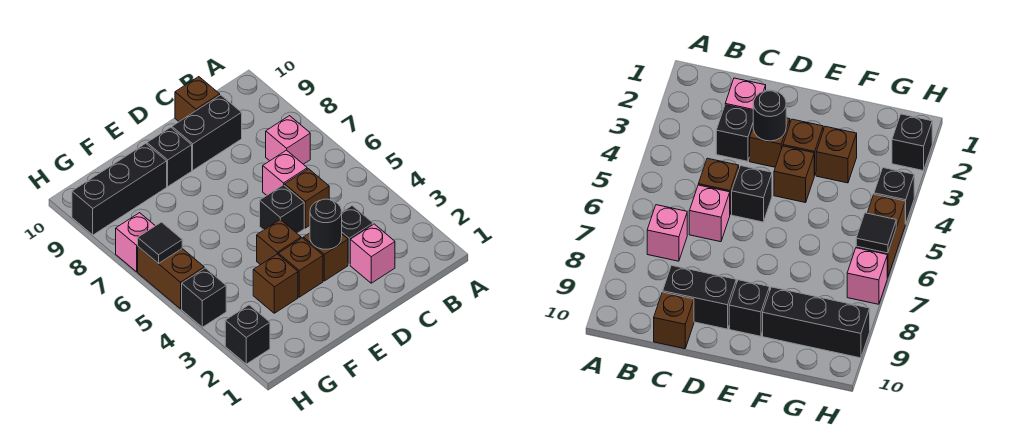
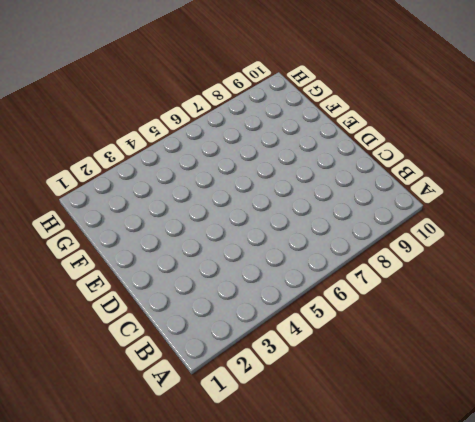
none -> pink brick B7 level 1
none -> pink brick C2 level 1
none -> black brick C3 level 1

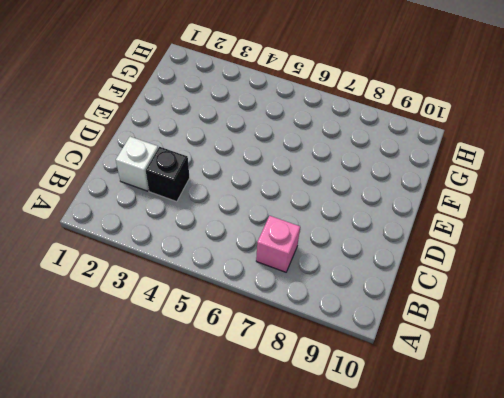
white brick C2 level 1 -> pink brick C2 level 1
none -> brown brick C5 level 1
none -> pink brick C6 level 1
none -> black brick C9:D9 level 1

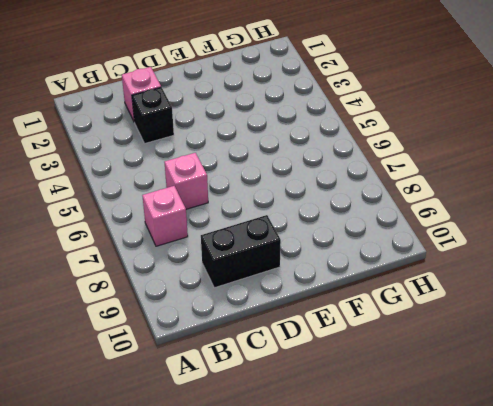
none -> brown brick C5 level 1
none -> brown brick C10 level 1
none -> brown brick D3 level 1

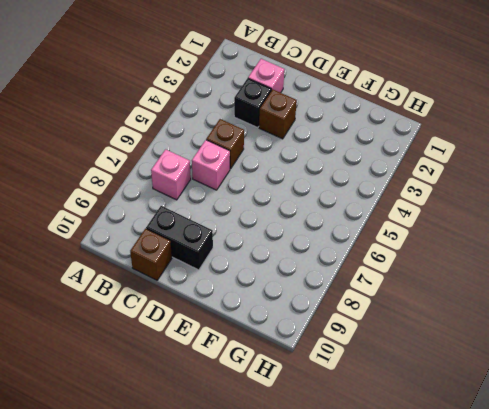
none -> black brick D5 level 1
none -> brown brick E3 level 1
none -> brown brick E4 level 1

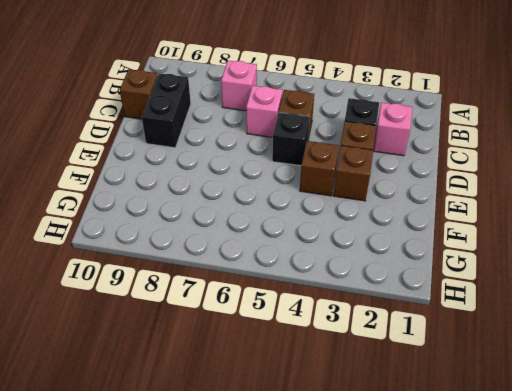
none -> black brick E9 level 1
none -> brown brick F3 level 1
none -> black brick F9:H9 level 1

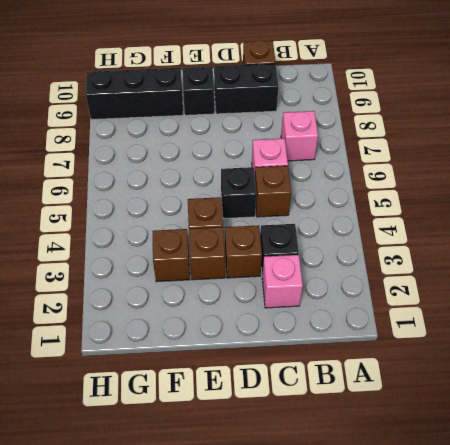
none -> black brick H2 level 1
none -> black brick H4 level 1
none -> brown brick H5:H6 level 1

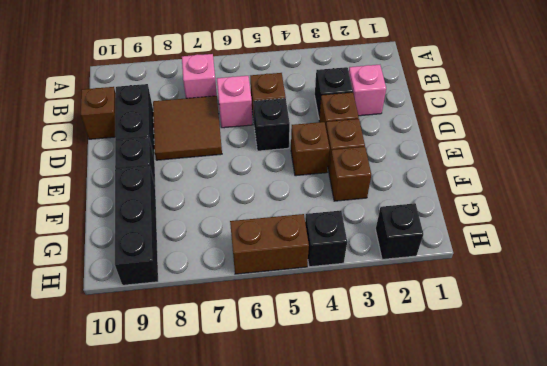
brown tile C7:D8 level 1 -> none
none -> pink brick H7 level 1
none -> black round brick D3 level 2
none -> black tile H6 level 2

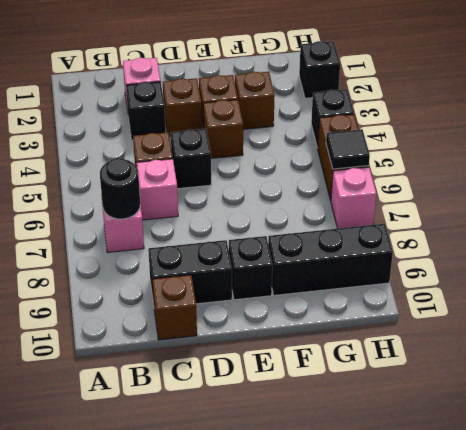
black round brick B7 level 2 -> black round brick D3 level 2

